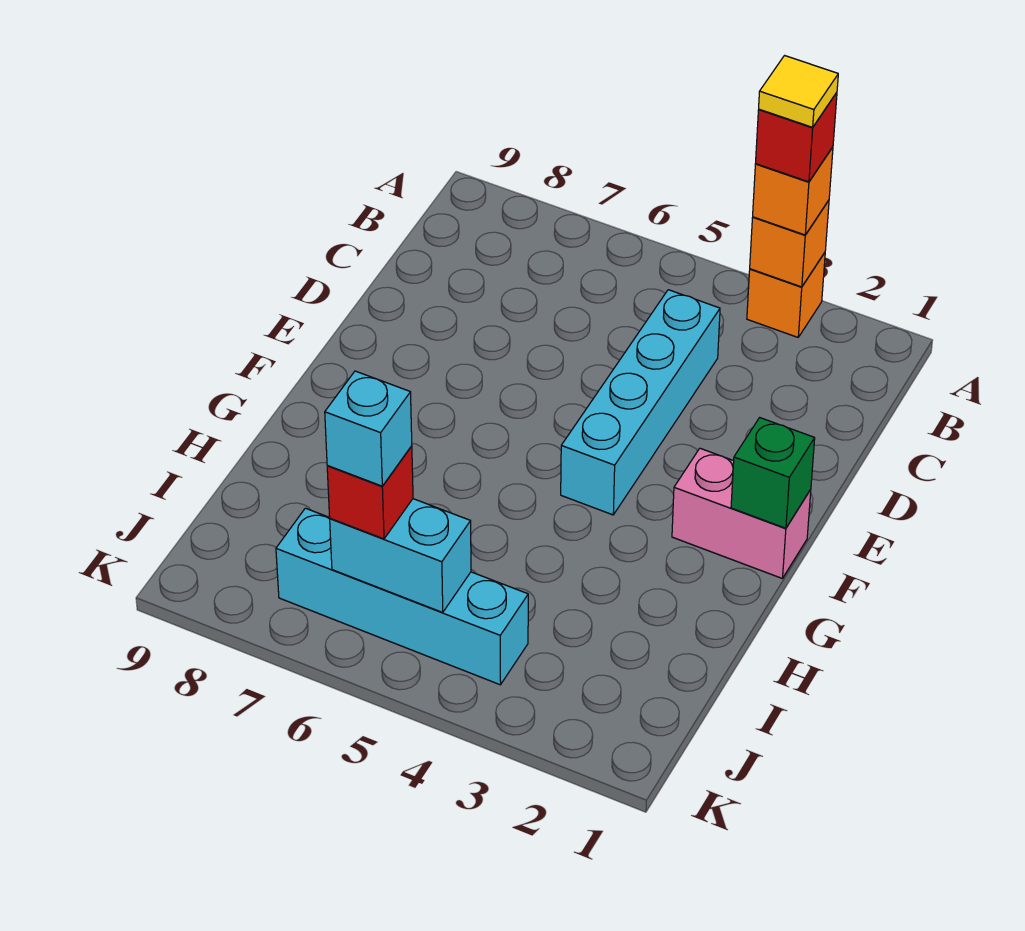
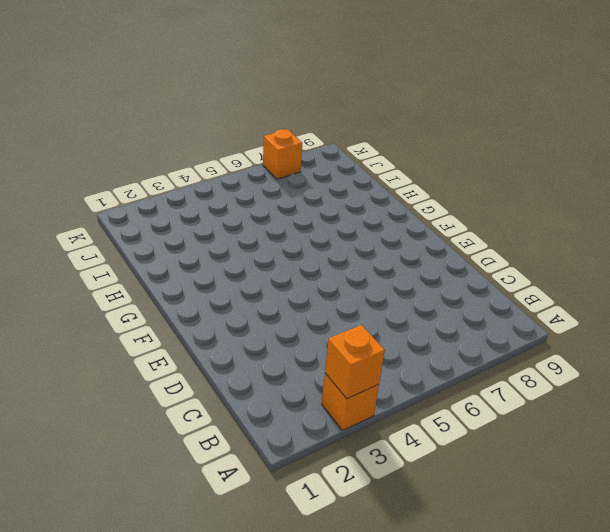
orange brick K7 level 1 -> orange brick A3 level 3
none -> cyan brick C4:F4 level 1
none -> pink brick F1:F2 level 1
none -> cyan brick J4:J7 level 1

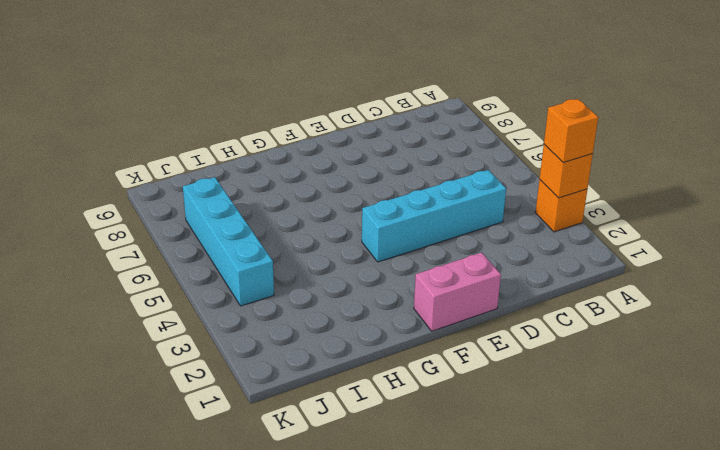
pink brick E1:F1 level 1 -> pink brick F1:F2 level 1
none -> green brick F1 level 2
none -> cyan brick J5:J6 level 2
none -> red brick J6 level 3

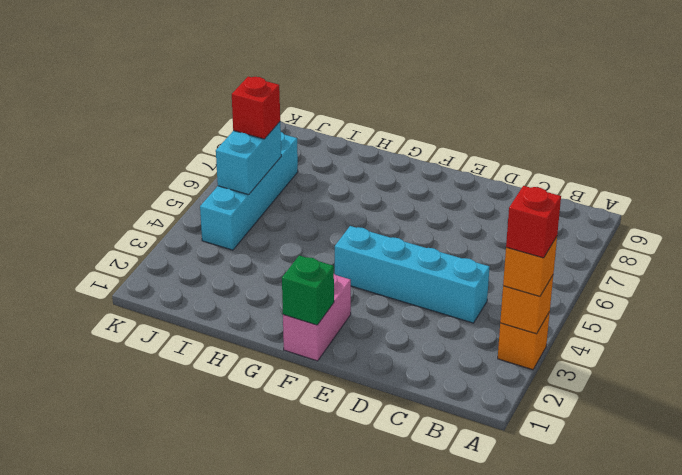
none -> cyan brick J6 level 4
none -> yellow tile A3 level 5

